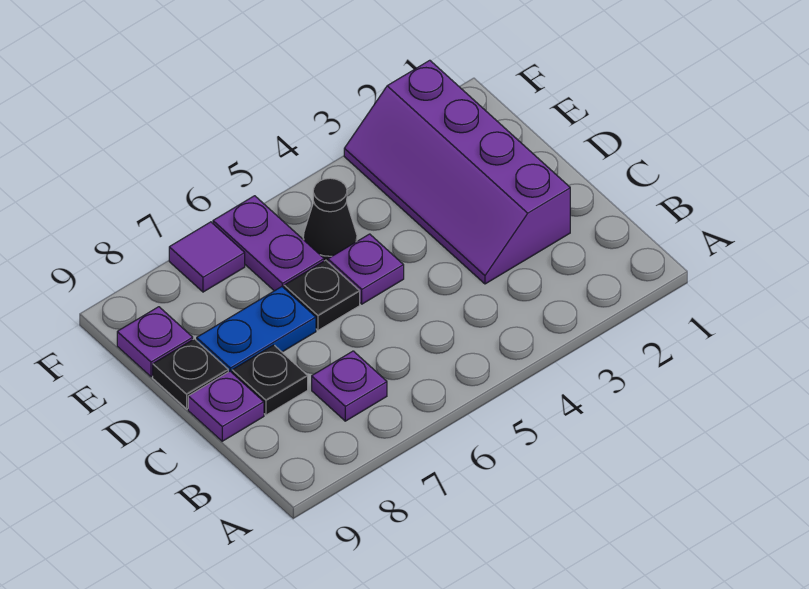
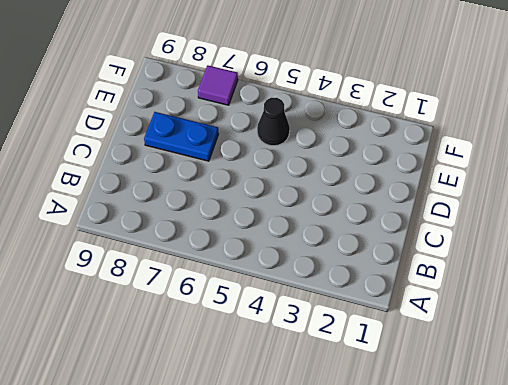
none -> purple plate B7 level 1
none -> purple slope C2:F3 level 1 top 2
none -> black plate C8 level 1

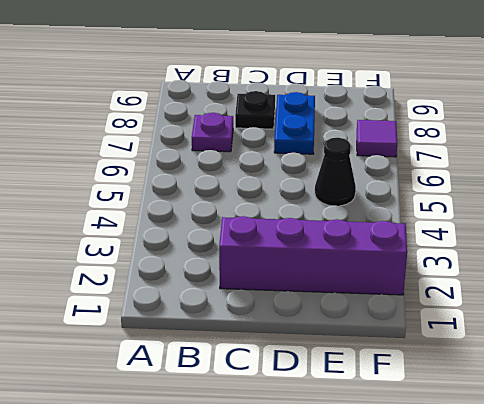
none -> purple plate C9 level 1
none -> purple plate D5 level 1
none -> black plate D6 level 1

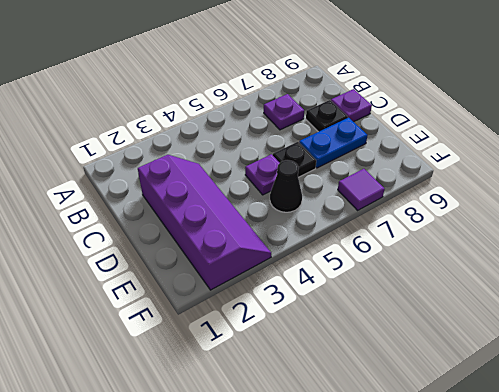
none -> black plate D9 level 1
none -> purple plate E6:F6 level 1
none -> purple plate E9 level 1

